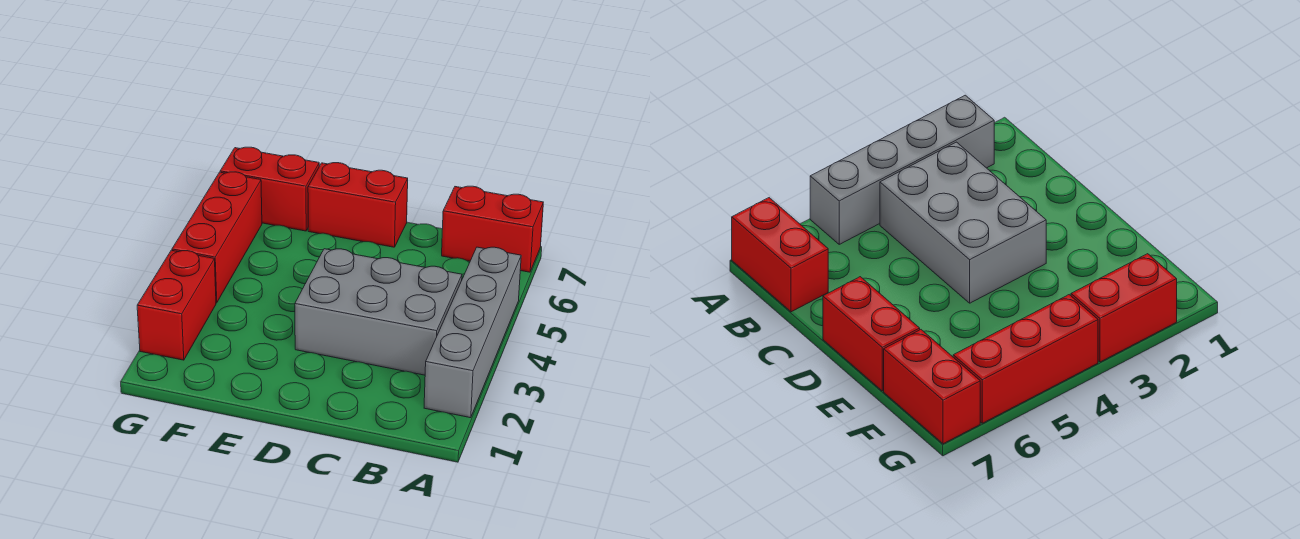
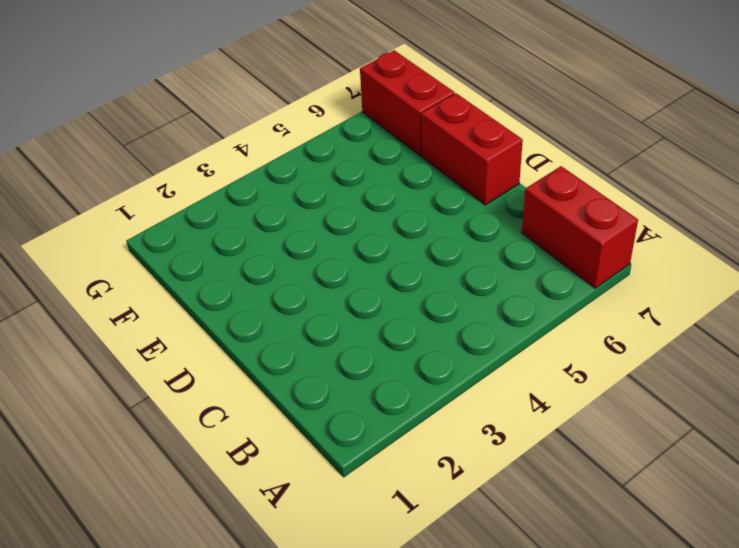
none -> grey brick A2:A5 level 1
none -> grey brick B3:D4 level 1

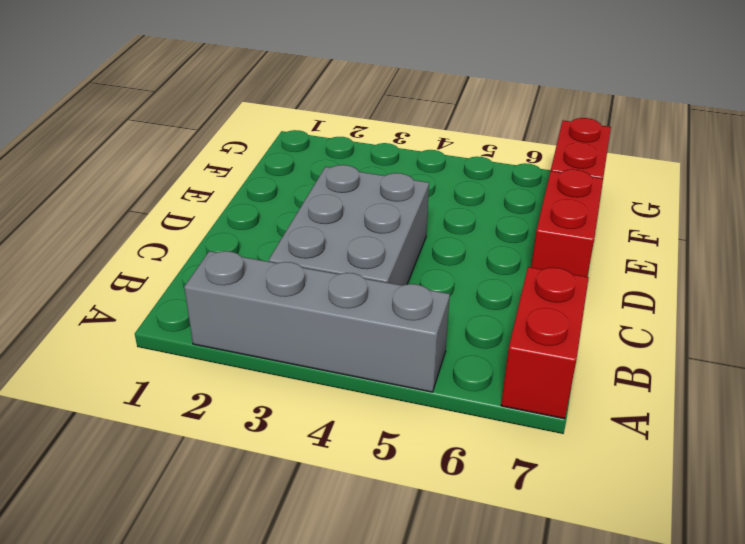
none -> red brick G2:G3 level 1
none -> red brick G4:G6 level 1

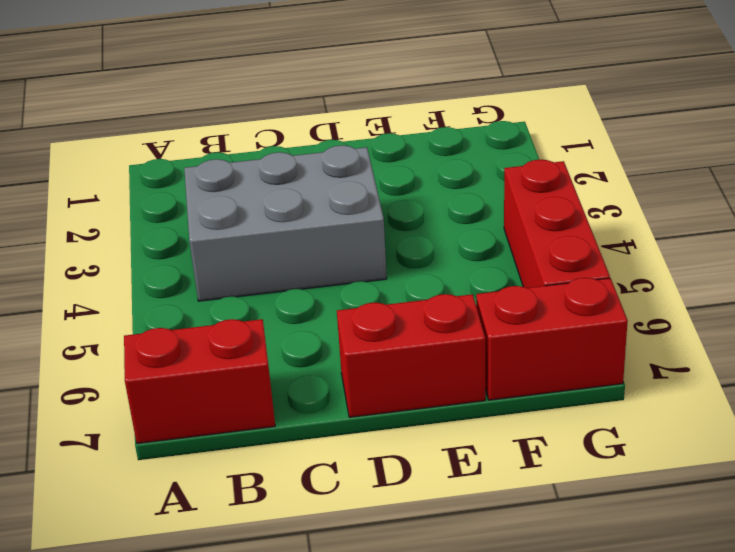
none -> grey brick A2:A5 level 1
none -> red brick G2:G3 level 1

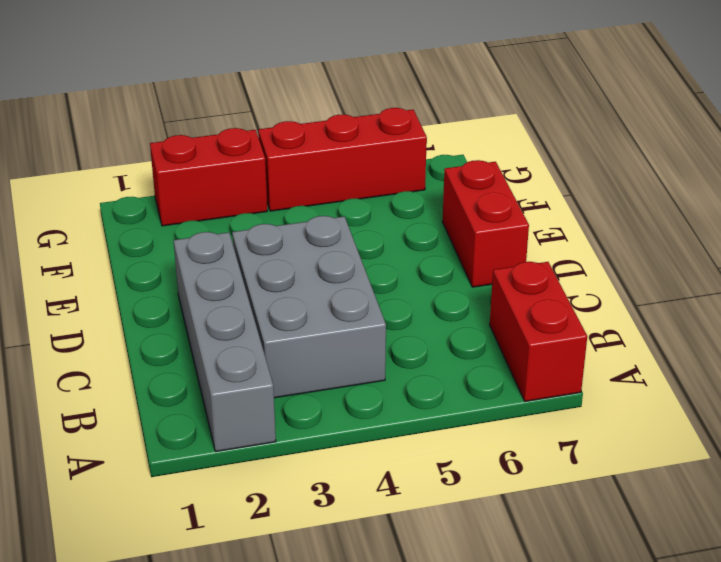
grey brick A2:D2 level 1 -> grey brick A2:A5 level 1
none -> red brick F7:G7 level 1

